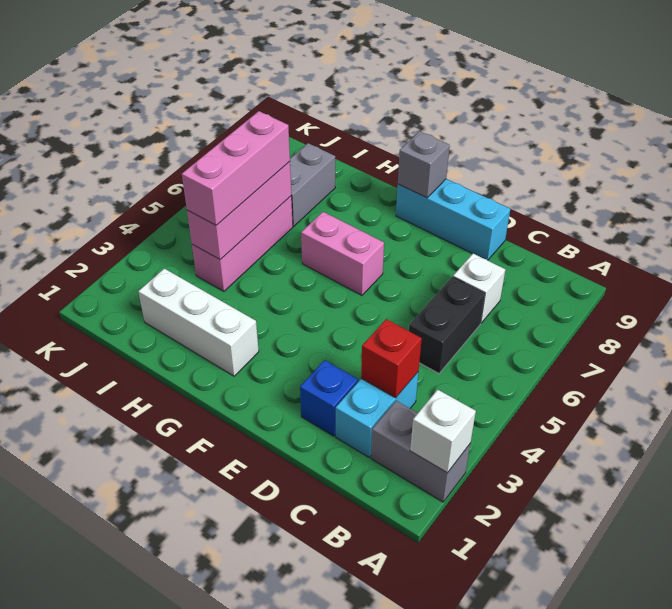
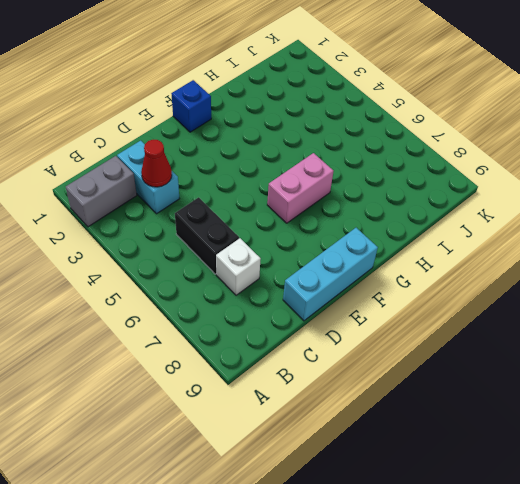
red cone C3 level 2 -> red brick C3 level 2
blue brick F1 level 1 -> blue brick D2 level 1
none -> white brick G2:I2 level 1
none -> pink brick I4:I6 level 1
none -> grey brick I7:I8 level 1

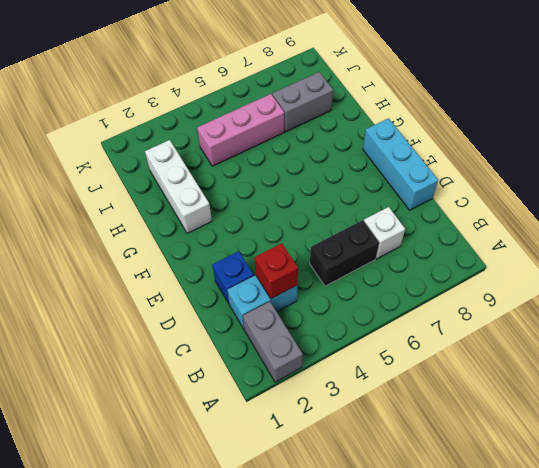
none -> pink brick F6:G6 level 1
none -> white brick A2 level 2
none -> grey brick F9 level 2

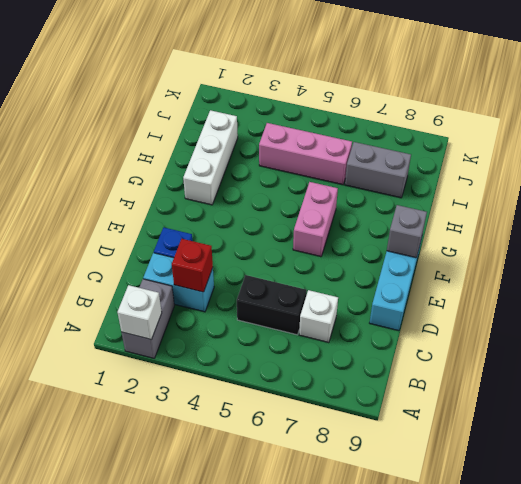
none -> pink brick I4:I6 level 2
none -> pink brick I4:I6 level 3

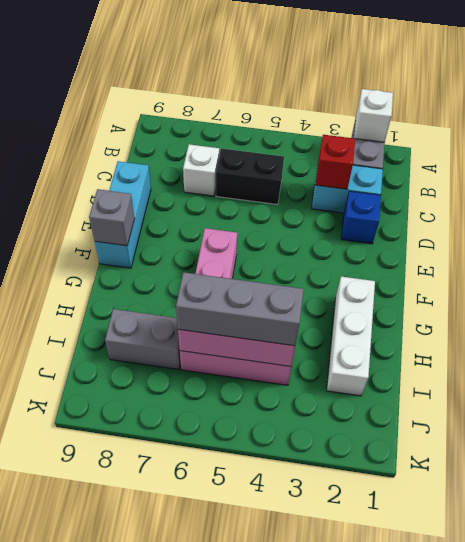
grey brick I4:I6 level 3 -> pink brick I4:I6 level 3

